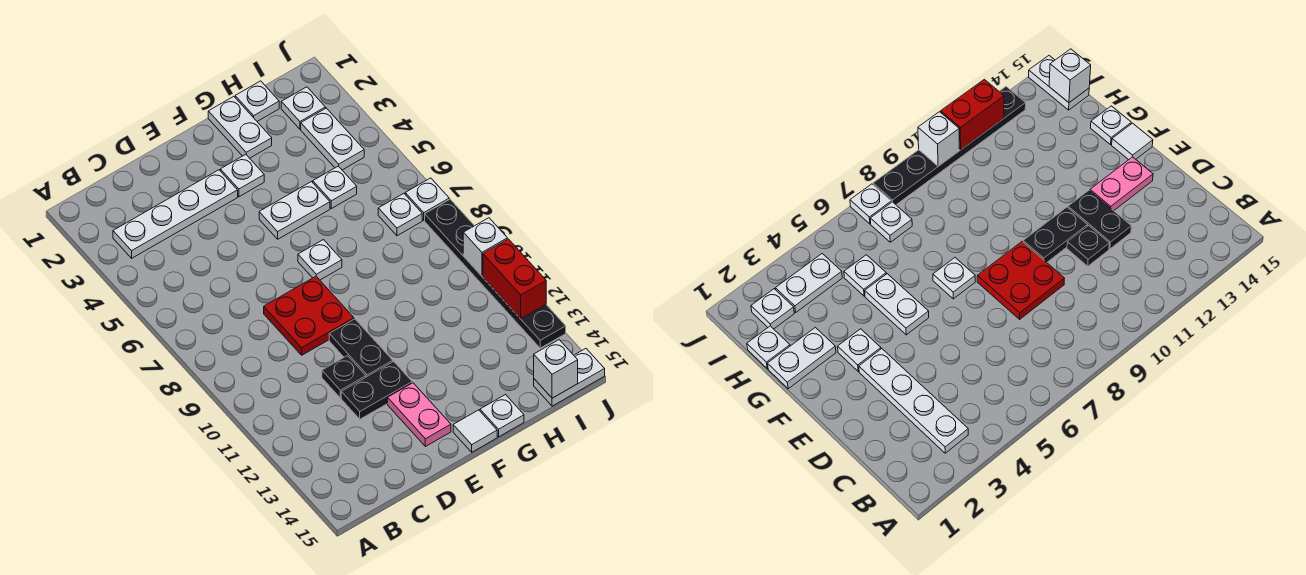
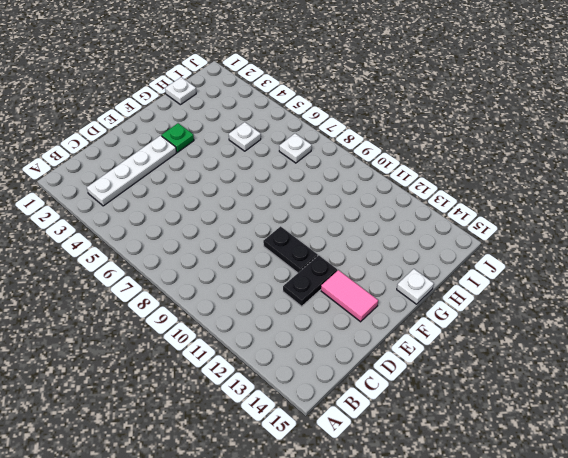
pink tile E13:E14 level 1 -> pink plate E13:E14 level 1
green plate F3 level 1 -> white plate F3 level 1
none -> red plate D8:E9 level 1
none -> black plate D11 level 1
none -> white plate F5:G5 level 1

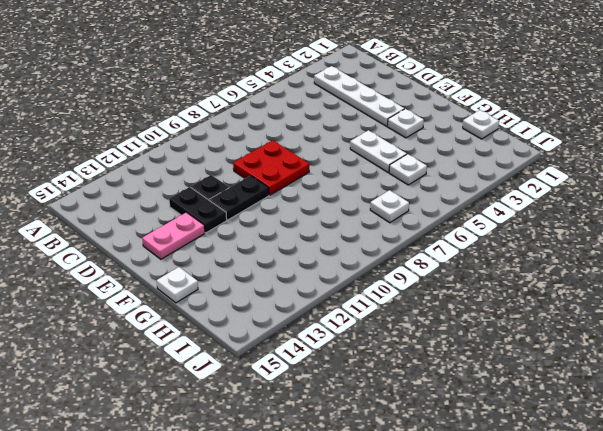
none -> white plate F7 level 1
none -> white tile F15 level 1
none -> white plate G1:G2 level 1

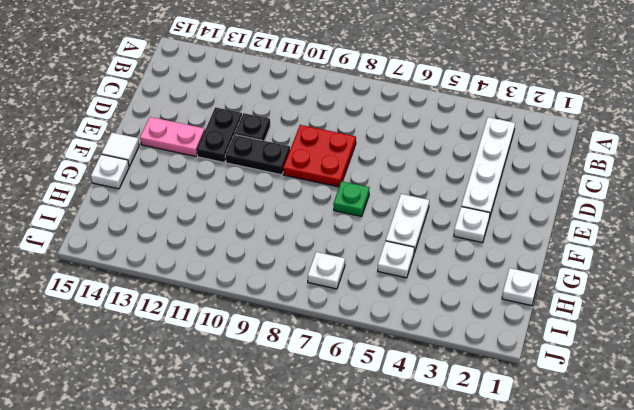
green plate F7 level 1 -> white plate F7 level 1
none -> white plate G1:G2 level 1
none -> white plate I2 level 1
none -> white plate I3:I4 level 1

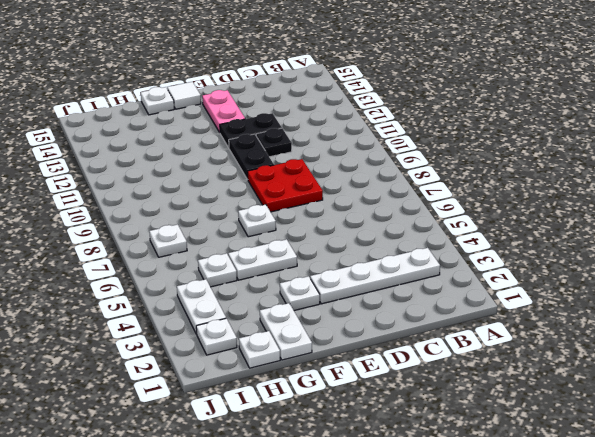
none -> white plate I15:J15 level 1
none -> white plate J7 level 1
none -> black plate J8:J13 level 1

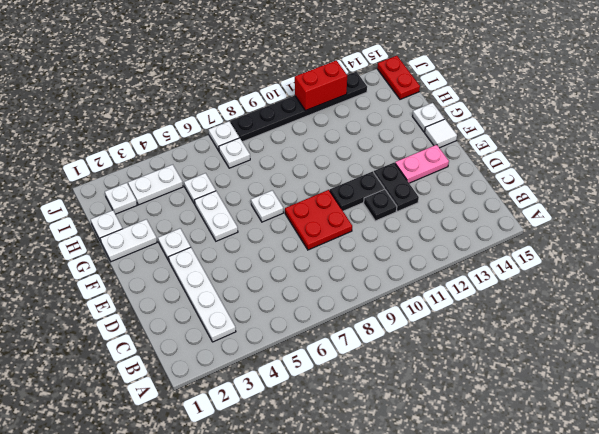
red plate I15:J15 level 1 -> white plate I15:J15 level 1
none -> white brick I15 level 2
none -> white brick J10 level 2

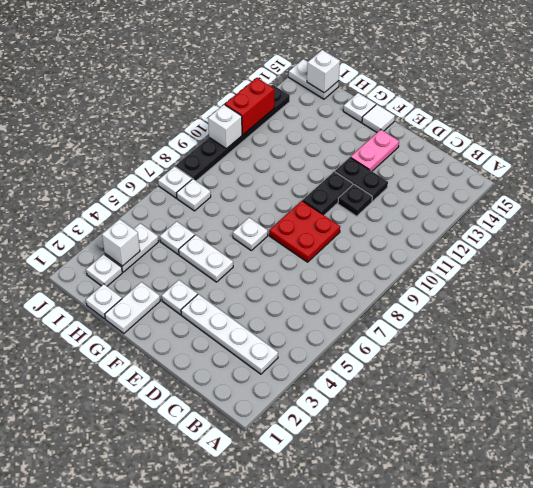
white brick I3 level 2 -> none

